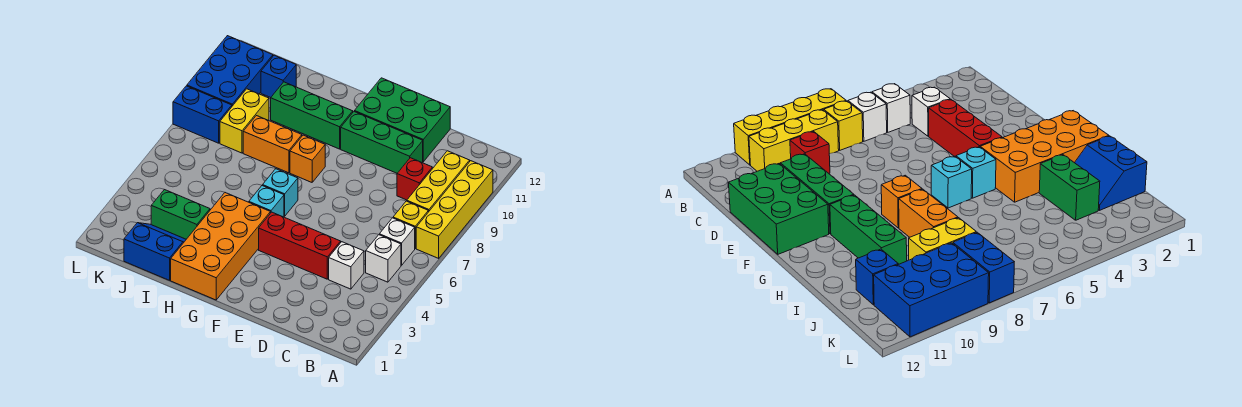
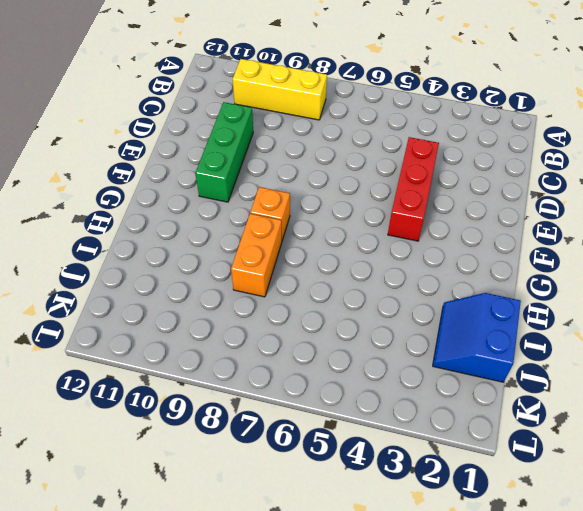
none -> yellow brick A7:A10 level 1
none -> white brick B5 level 1
none -> white brick B6 level 1

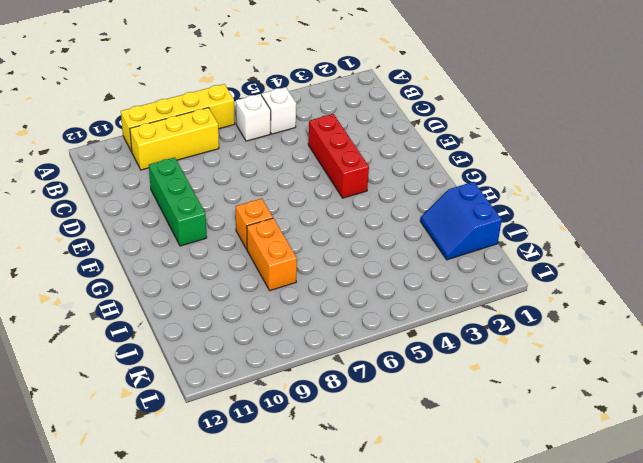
none -> yellow brick B7 level 1
none -> white brick C4 level 1
none -> red brick C9 level 1

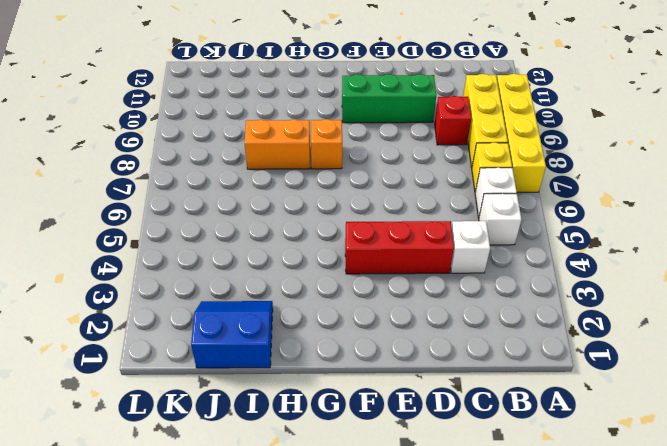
none -> green brick D11:F12 level 1
none -> orange brick G1:H4 level 1
none -> cyan brick G5 level 1

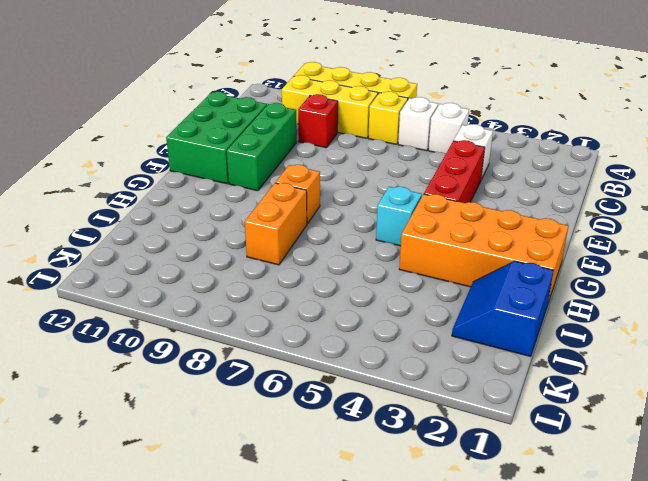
none -> cyan brick G6 level 1
none -> green brick G10:I10 level 1
none -> green brick I3:J3 level 1

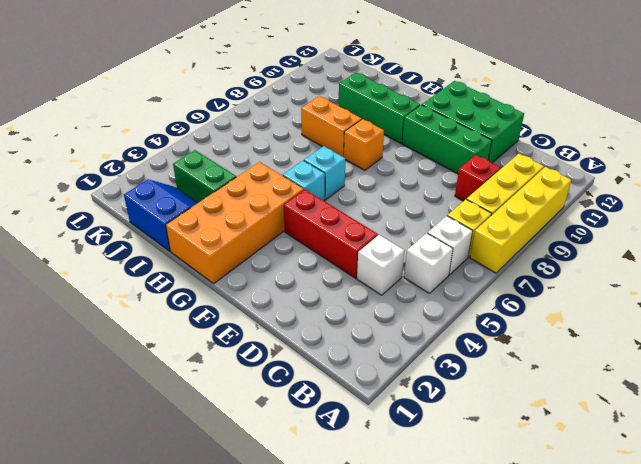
none -> yellow brick J8:J9 level 1
none -> blue brick J11 level 1
none -> blue brick K8:L8 level 1

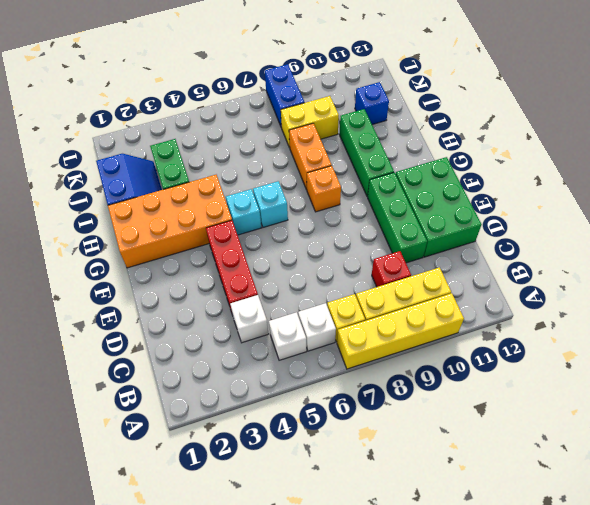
none -> blue brick K9:L11 level 1

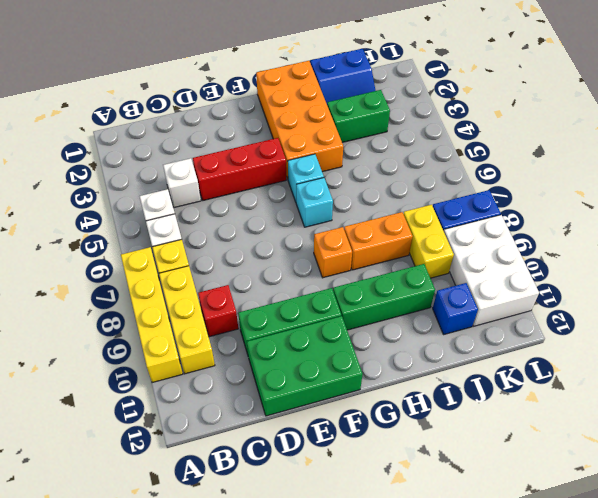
white brick K9:L11 level 1 -> blue brick K9:L11 level 1

